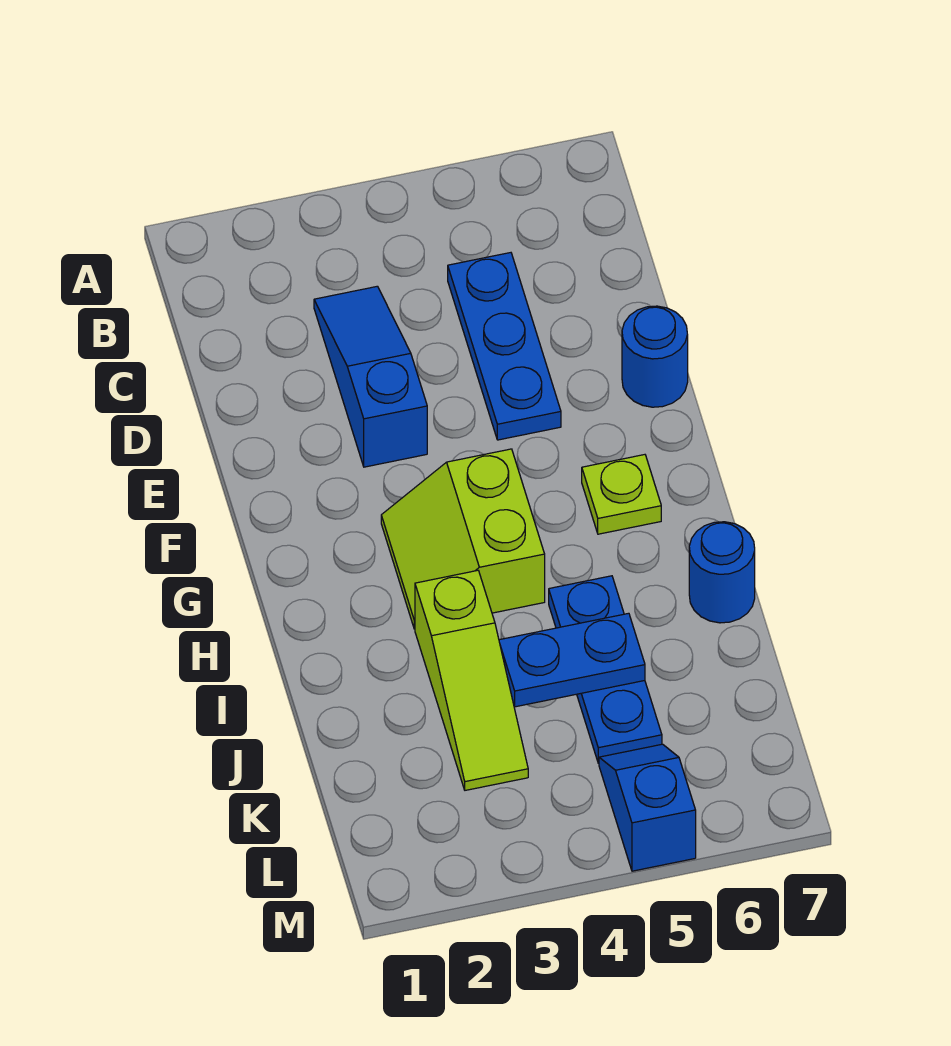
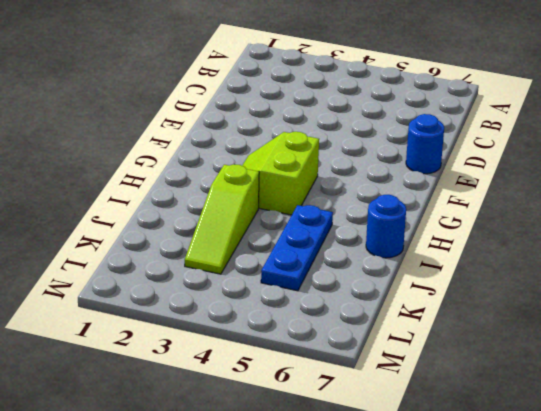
none -> blue slope C3:E3 level 1 top E
none -> blue plate C5:E5 level 1

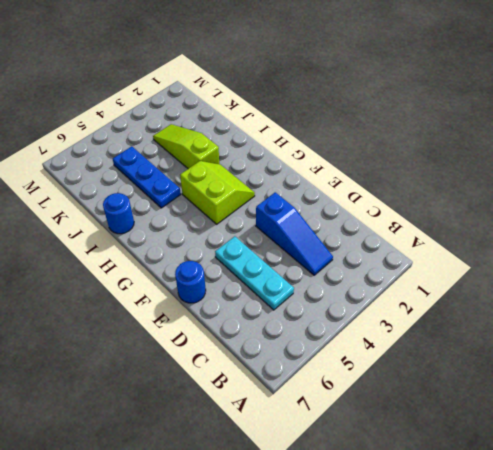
cyan plate C5:E5 level 1 -> blue plate C5:E5 level 1
none -> lime plate G6 level 1
none -> blue slope L5:M5 level 1 top M

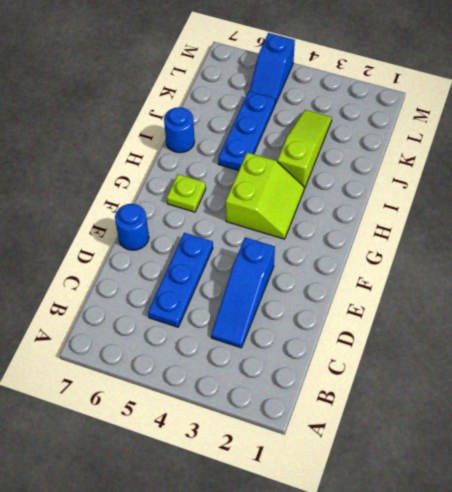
none -> blue plate J4:J5 level 2

